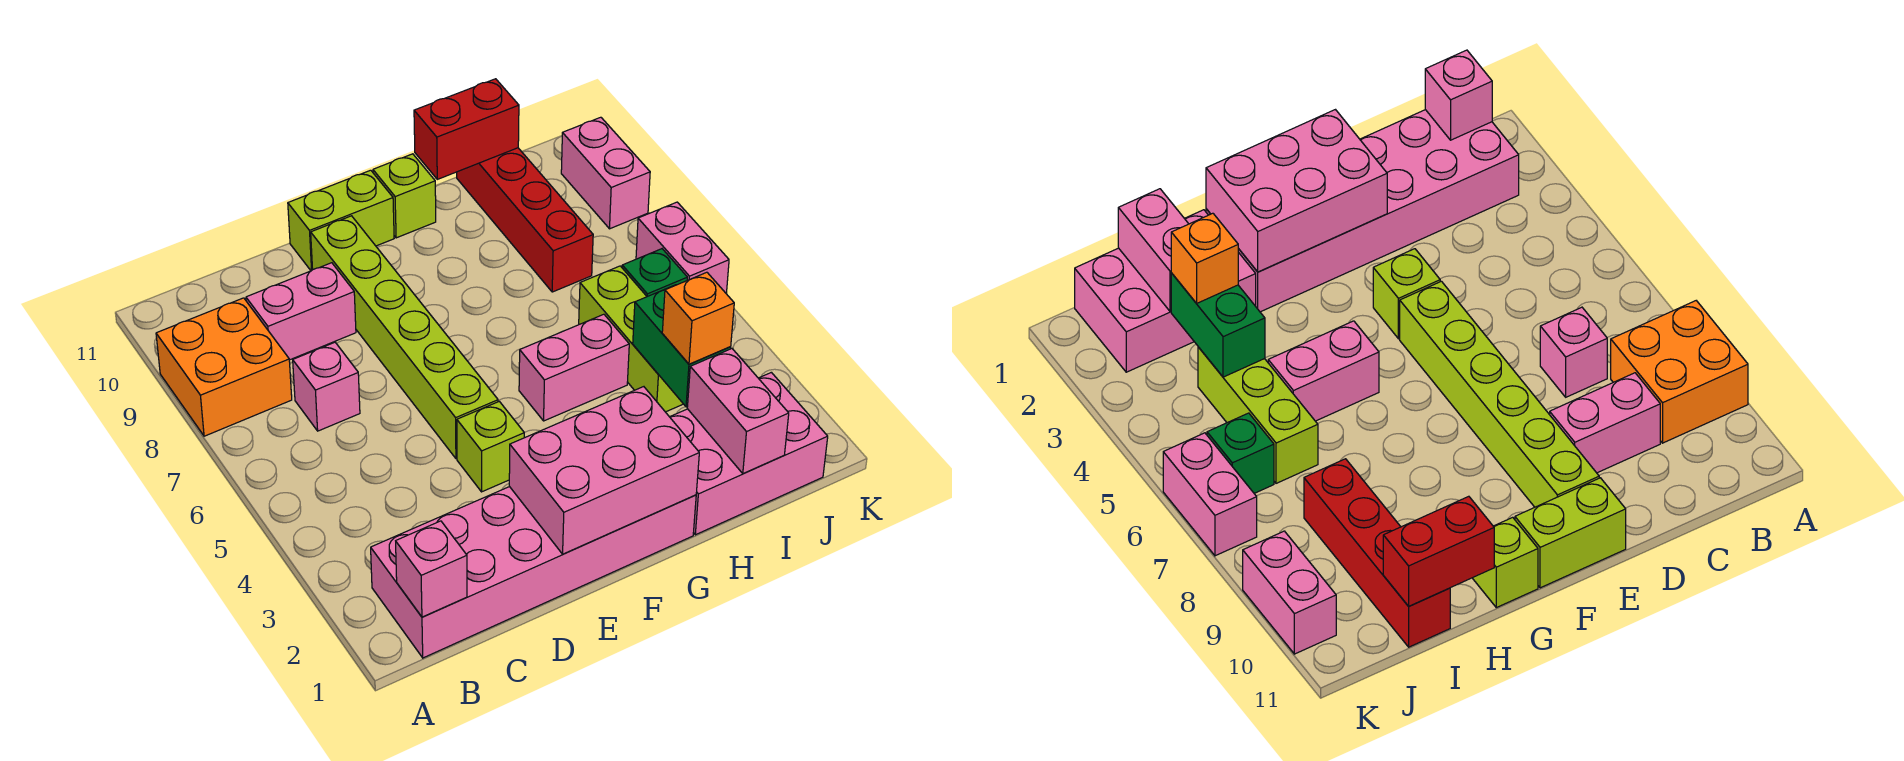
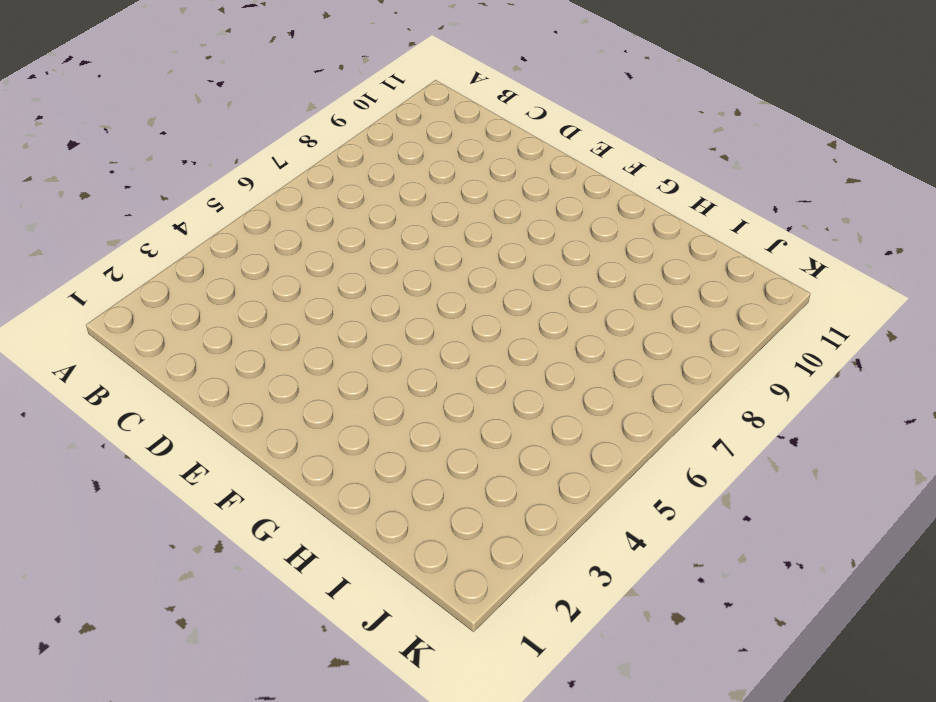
none -> orange brick A8:B9 level 1
none -> pink brick B1:G2 level 1
none -> pink brick C7 level 1

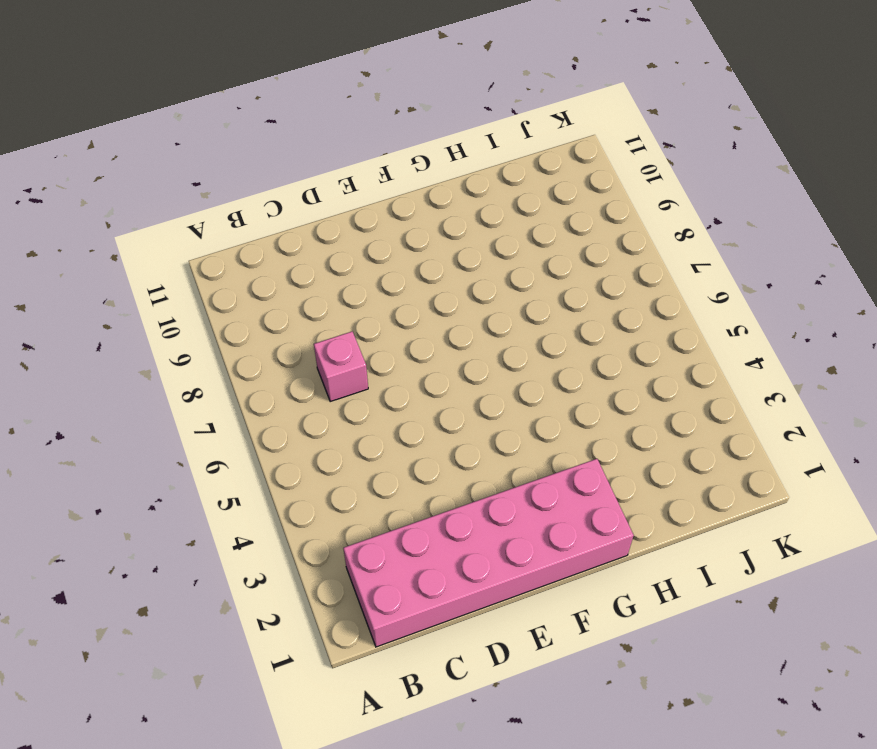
none -> orange brick A8:B9 level 1
none -> pink brick C9:D9 level 1
none -> lime brick E4 level 1

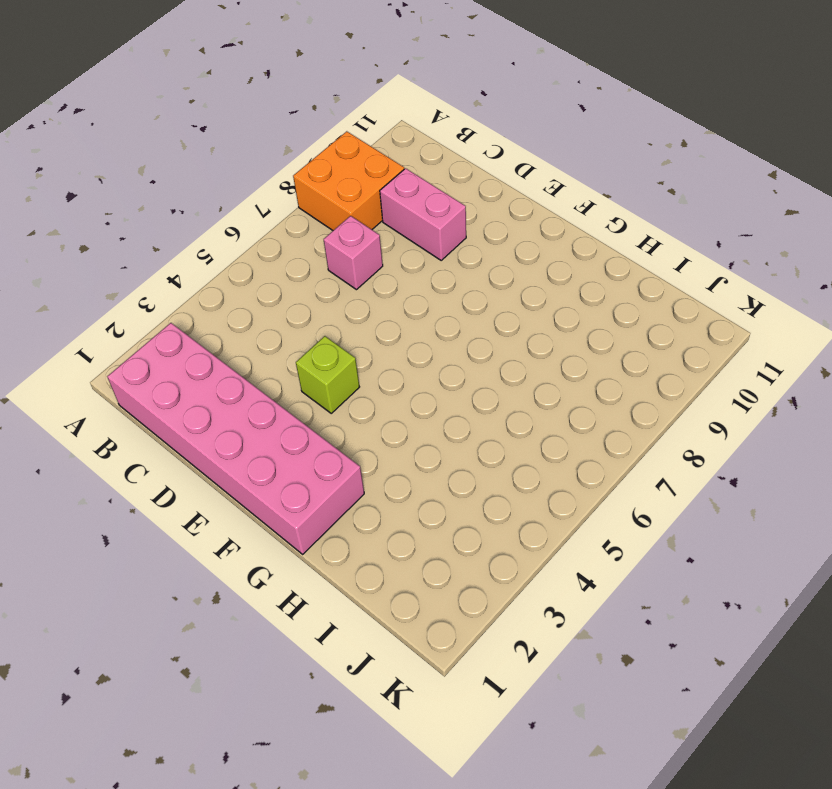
none -> lime brick E5:E10 level 1
none -> lime brick E11:F11 level 1
none -> pink brick G5:H5 level 1

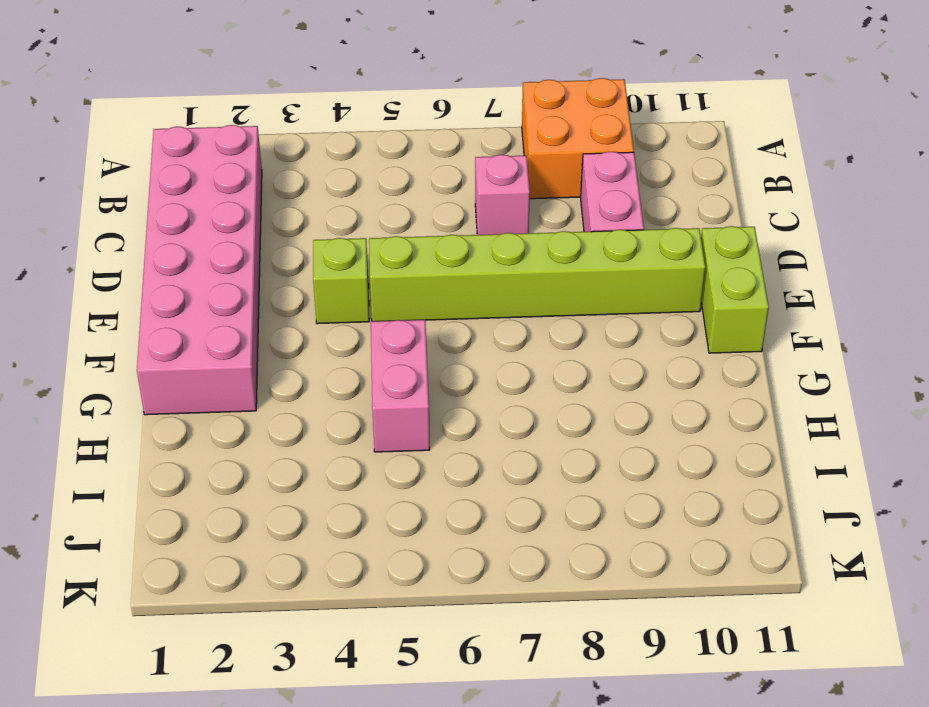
none -> lime brick G11 level 1
none -> pink brick H1:J2 level 1
none -> lime brick I4:I6 level 1

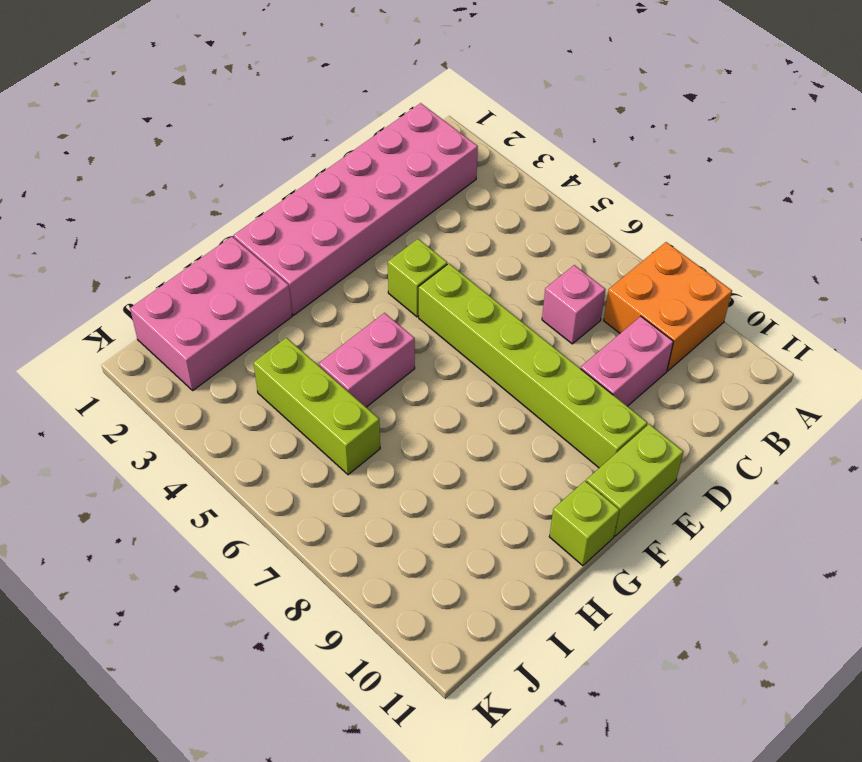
none -> red brick I8:I11 level 1
none -> green brick J6 level 1
none -> pink brick K6:K7 level 1

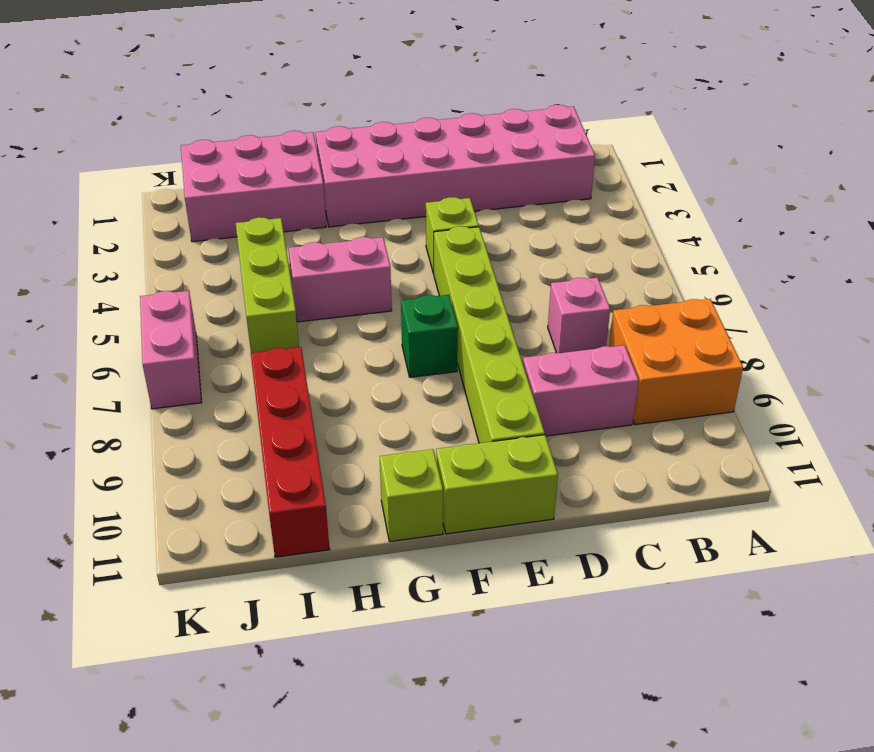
green brick F7 level 1 -> green brick J6 level 1
none -> pink brick K9:K10 level 1
none -> pink brick B1 level 2
none -> pink brick E1:G2 level 2

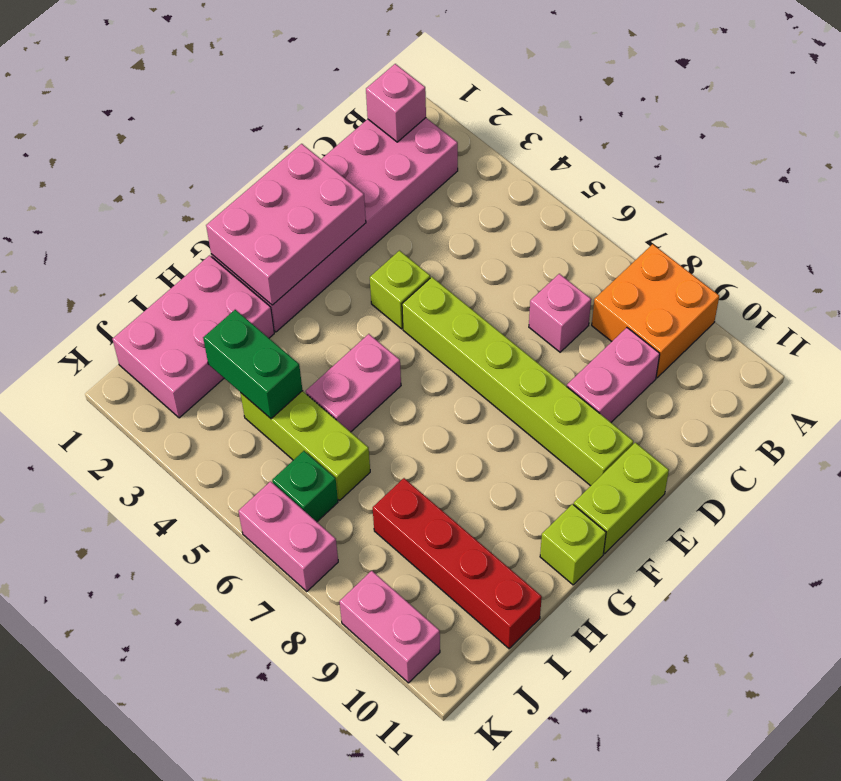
none -> red brick H11:I11 level 2
none -> pink brick I1:I2 level 2
none -> orange brick I3 level 3

